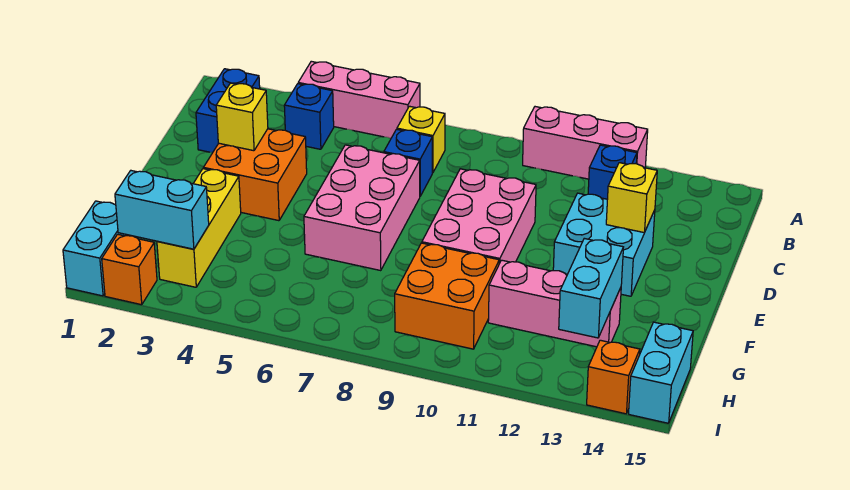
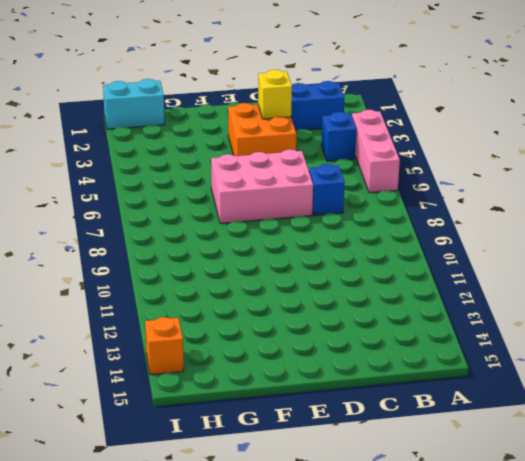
none -> pink brick A10:A12 level 1
none -> yellow brick B7 level 1
none -> blue brick B12 level 1

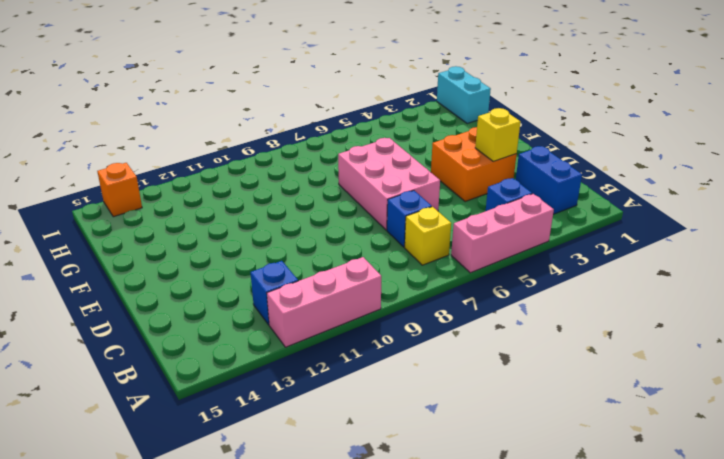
none -> pink brick D9:F10 level 1
none -> cyan brick D12:E13 level 1
none -> yellow brick F3:H3 level 1

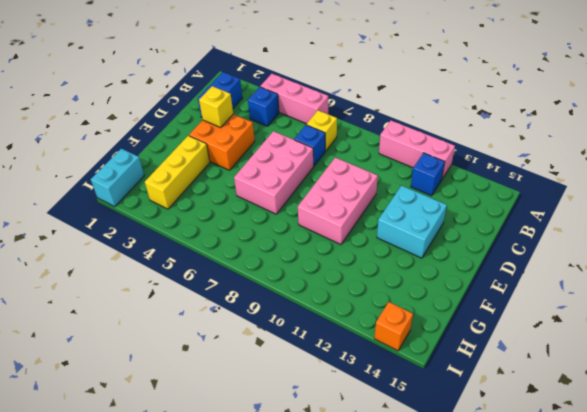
none -> orange brick G9:H10 level 1
none -> pink brick G11:G13 level 1
none -> cyan brick H15:I15 level 1

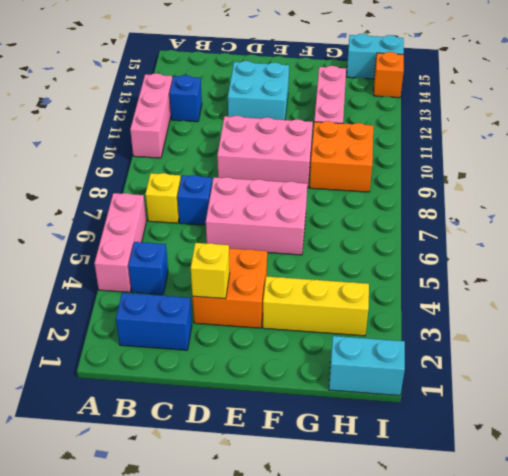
none -> orange brick I2 level 1
none -> yellow brick D13 level 2
none -> cyan brick G13:H13 level 2

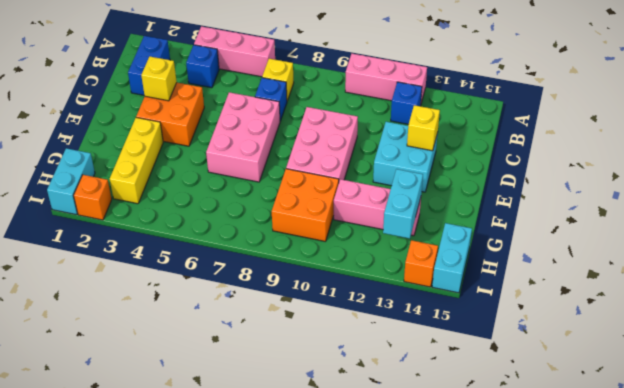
none -> cyan brick H2:H3 level 2

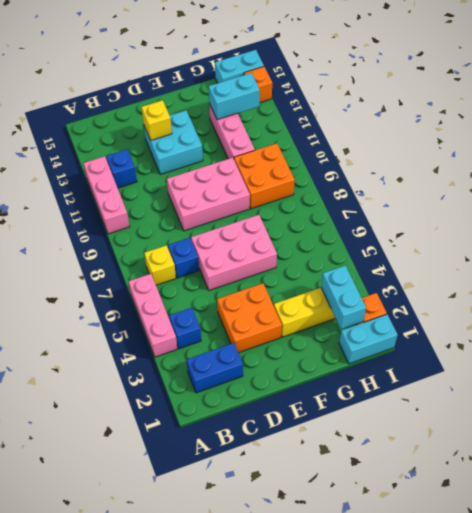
none -> yellow brick D3 level 2

